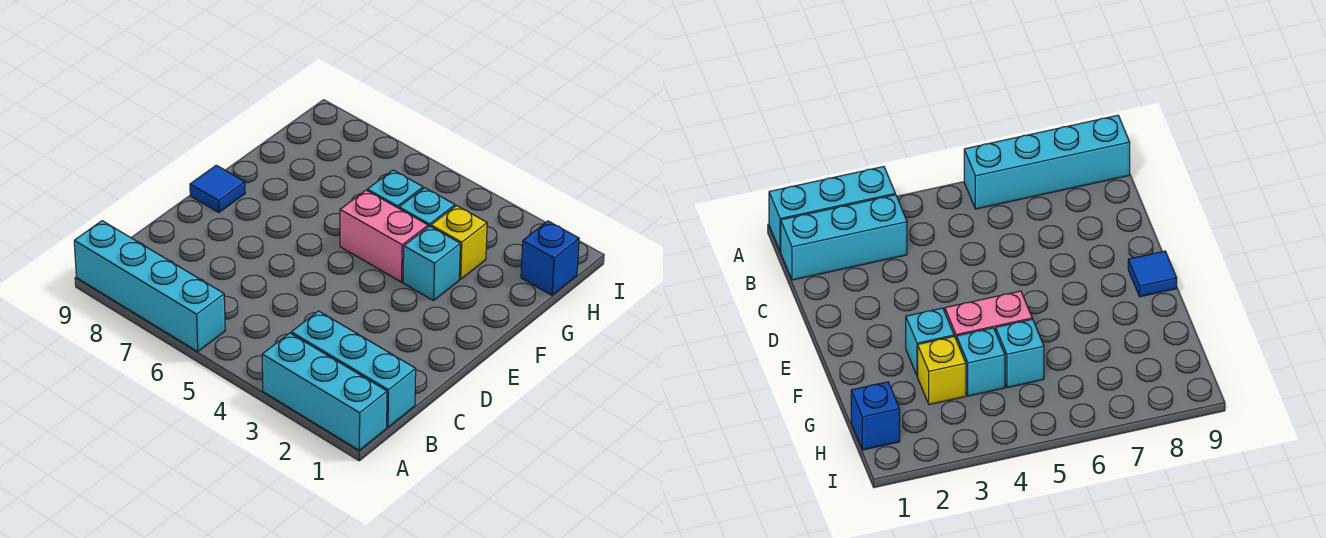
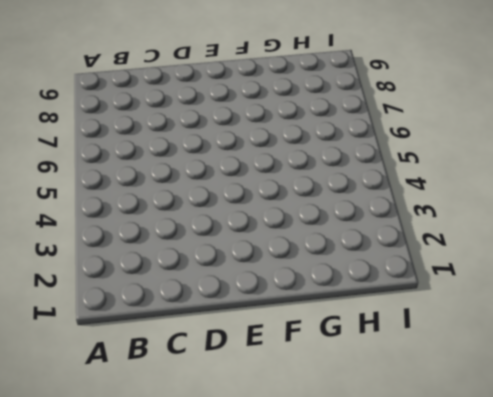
none -> cyan brick A1:A3 level 1
none -> cyan brick A6:A9 level 1

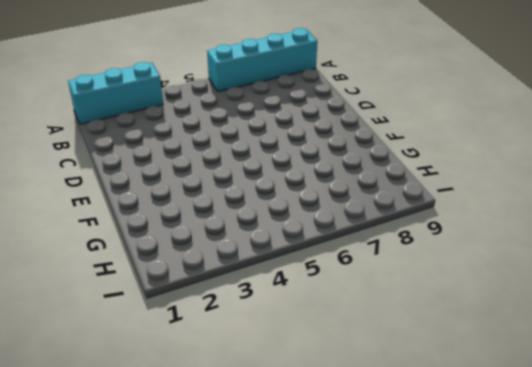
none -> cyan brick B1:B3 level 1
none -> blue tile E9 level 1

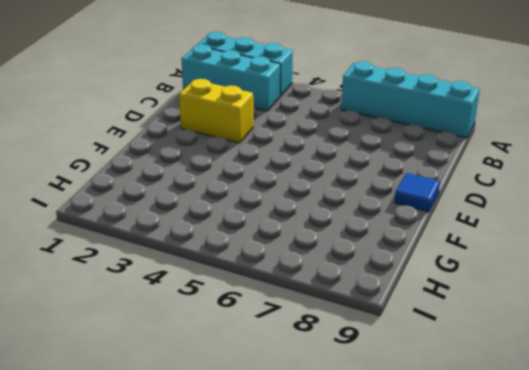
yellow brick D2:D3 level 1 -> none
none -> cyan brick F3 level 1
none -> pink brick F4:F5 level 1

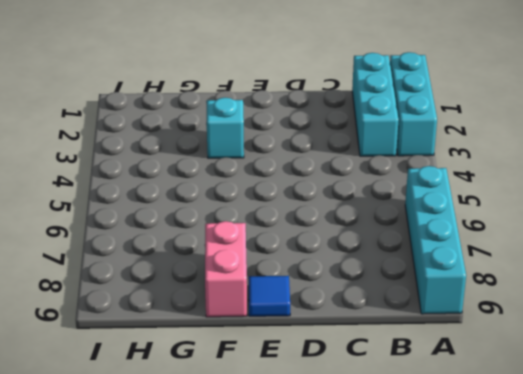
pink brick F8:F9 level 1 -> pink brick F4:F5 level 1
none -> yellow brick G3 level 1
none -> cyan brick G4 level 1

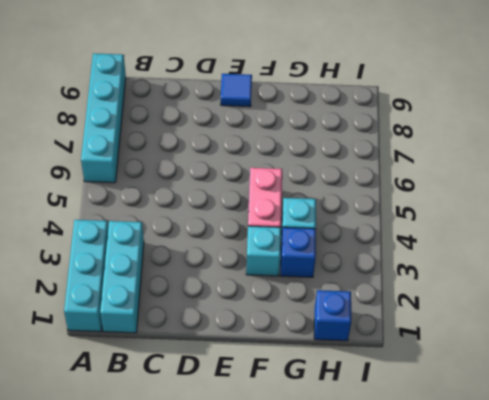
blue brick G3 level 1 -> yellow brick G3 level 1
none -> cyan brick G5 level 1

